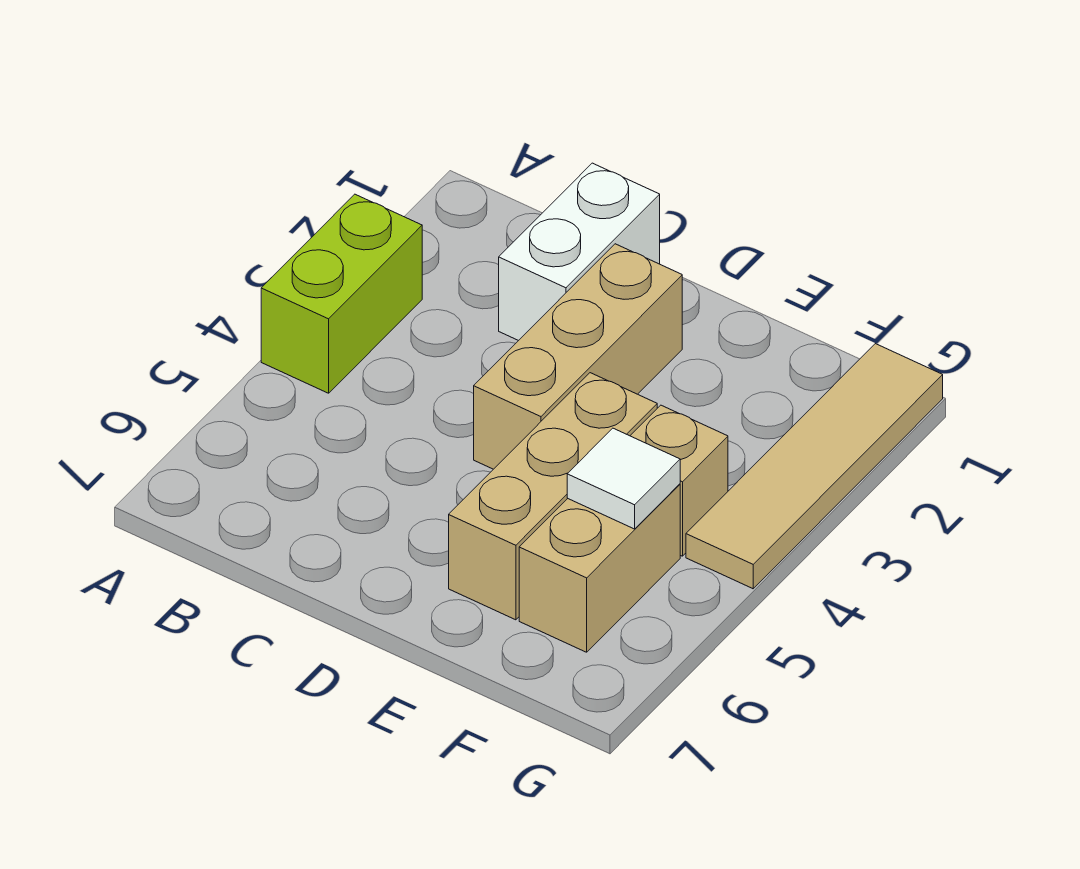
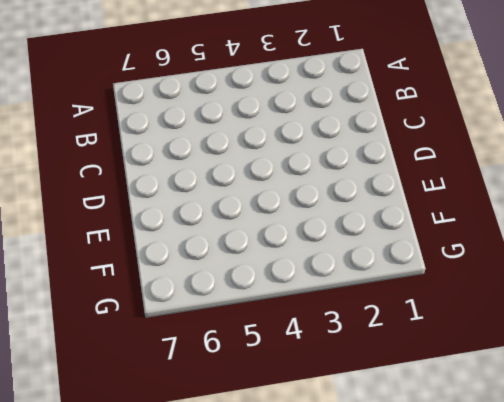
none -> lime brick A3:A4 level 1
none -> white brick C1:C2 level 1

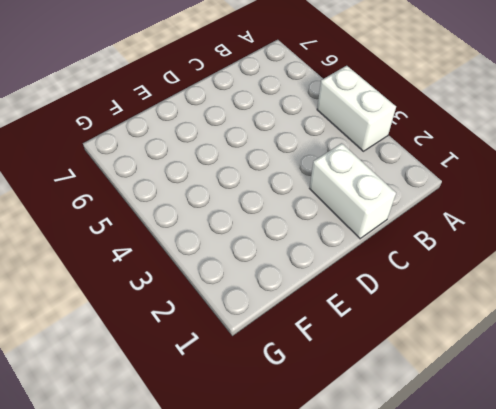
white brick A3:A4 level 1 -> lime brick A3:A4 level 1
none -> tan brick D2:D4 level 1
none -> tan brick E4:E6 level 1

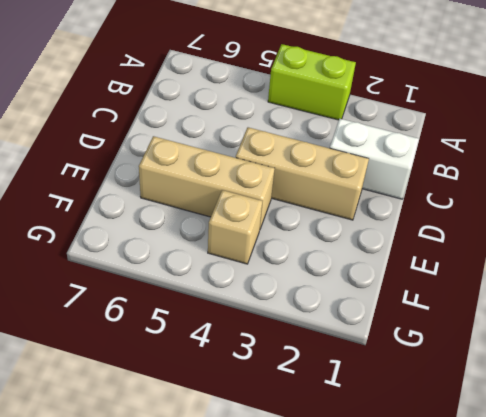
none -> tan brick F5:F6 level 1
none -> tan tile G1:G4 level 1

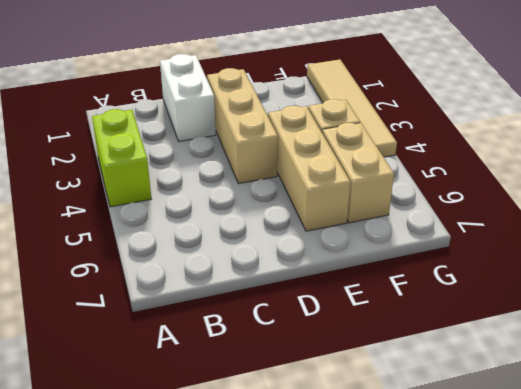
none -> white tile F5 level 2

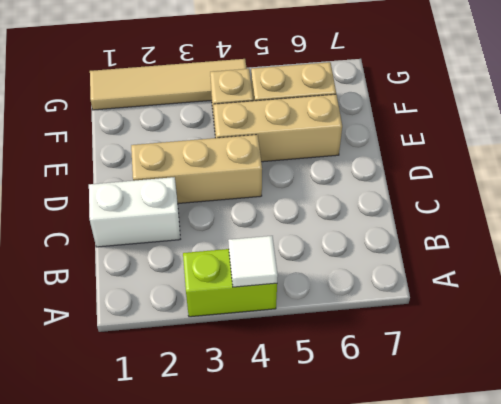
white tile A4 level 2 -> white tile F5 level 2

